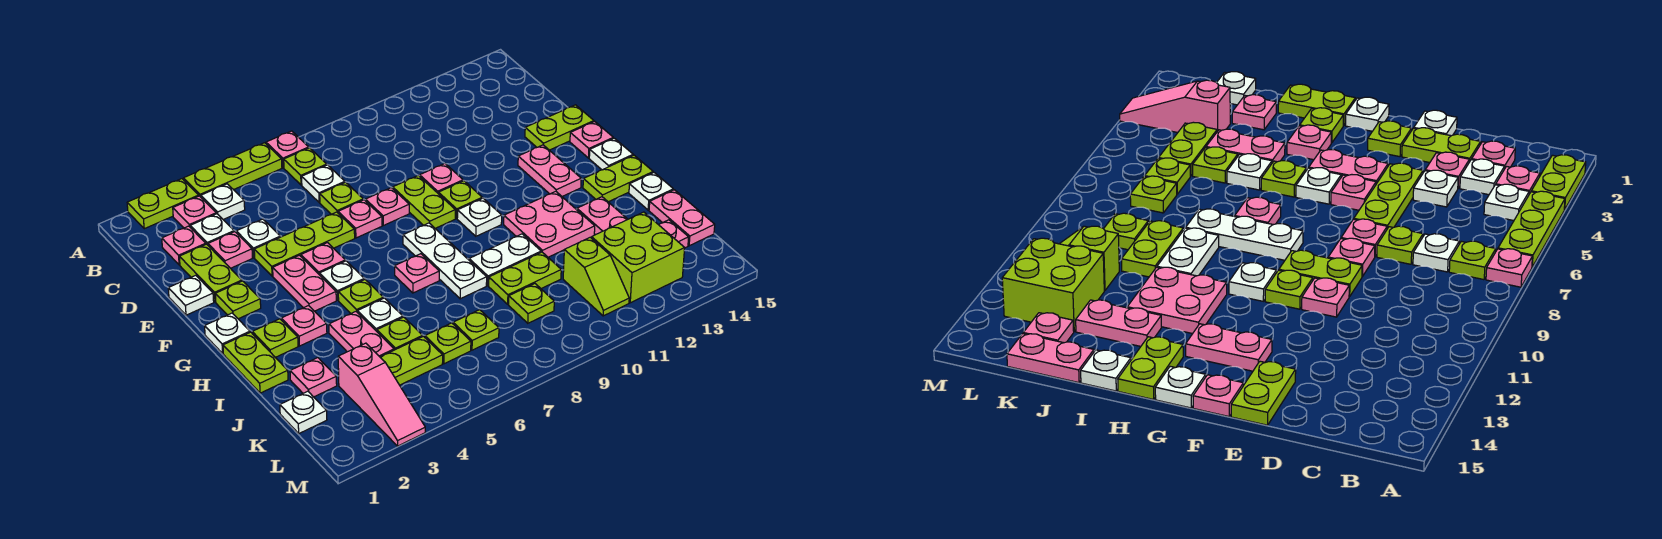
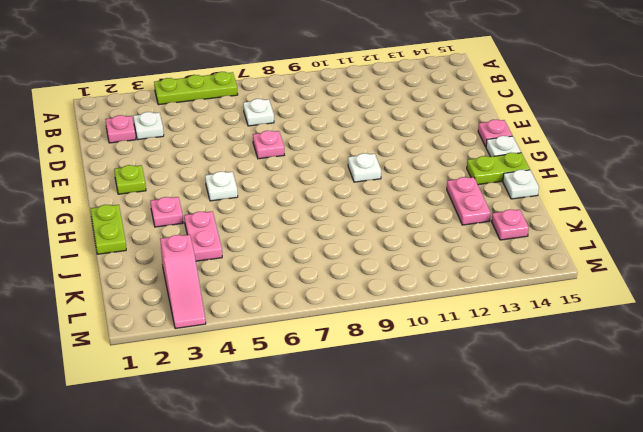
none -> lime plate A2:A3 level 1
none -> pink plate A7 level 1
none -> pink plate B3 level 1
none -> white plate B4 level 1

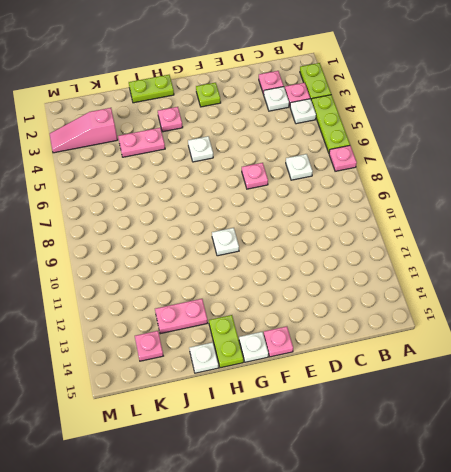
none -> lime plate B7 level 1
none -> lime plate D2:E2 level 1
none -> pink plate D3 level 1
none -> white plate D4 level 1

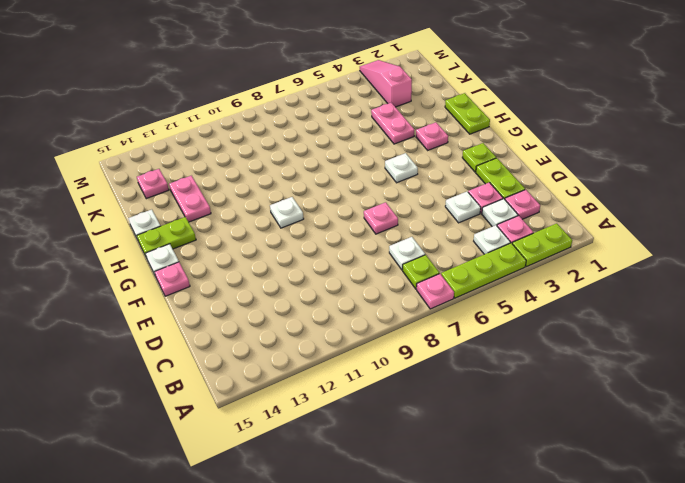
none -> lime plate D7 level 1
none -> white plate E1 level 1
none -> lime plate E4:E6 level 1
none -> pink plate E8 level 1

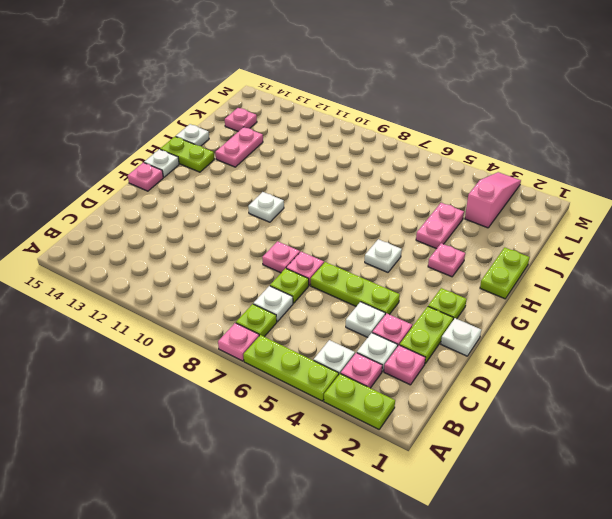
none -> lime plate E9:F9 level 1
none -> pink plate E10 level 1
none -> lime plate E14:E15 level 1
none -> pink plate F4:G4 level 1

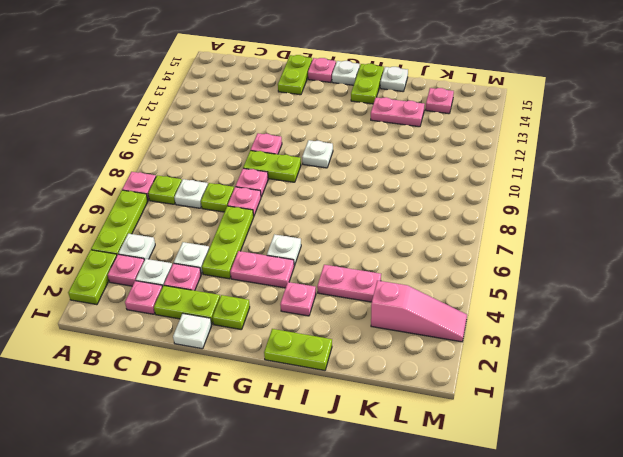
none -> pink plate F5 level 1
none -> lime plate F10 level 1
none -> pink plate F13:G13 level 1
none -> white plate G1 level 1

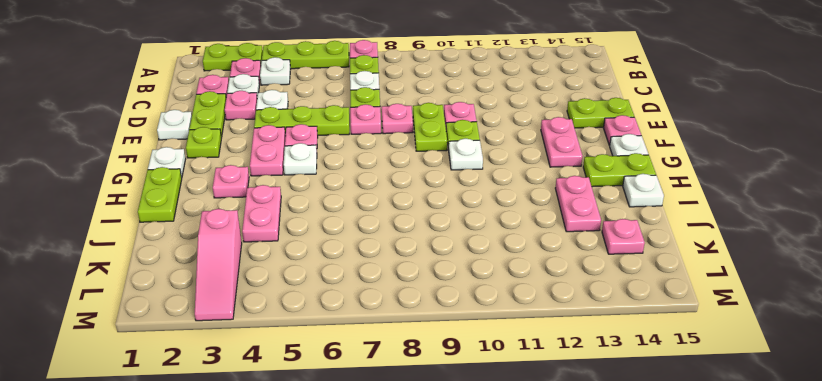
none -> white plate G8:I8 level 1
none -> lime plate H2 level 1
none -> lime plate H5 level 1
none -> pink plate H7 level 1

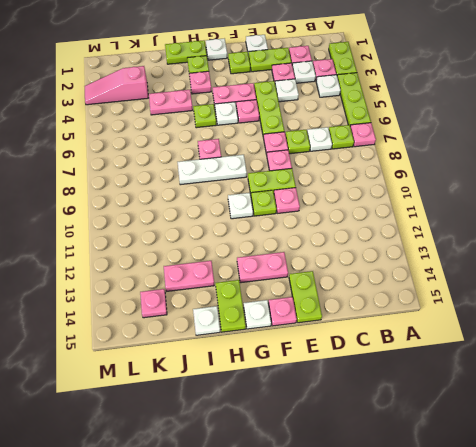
none -> pink plate H11:I12 level 1
none -> white plate I5 level 1
none -> white plate I9:I10 level 1
none -> pink plate J2 level 1

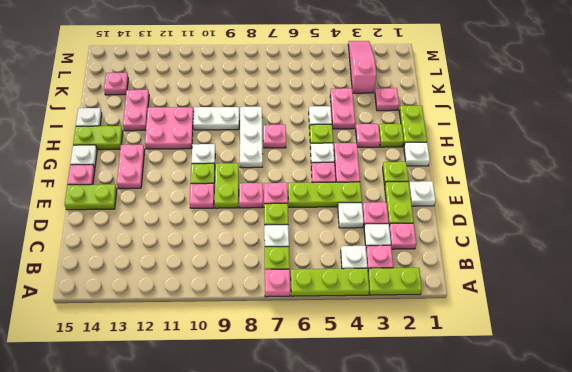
none -> lime plate J5 level 1
none -> lime plate J9:J10 level 1
none -> pink plate J15:K15 level 1
none -> white plate K1 level 1

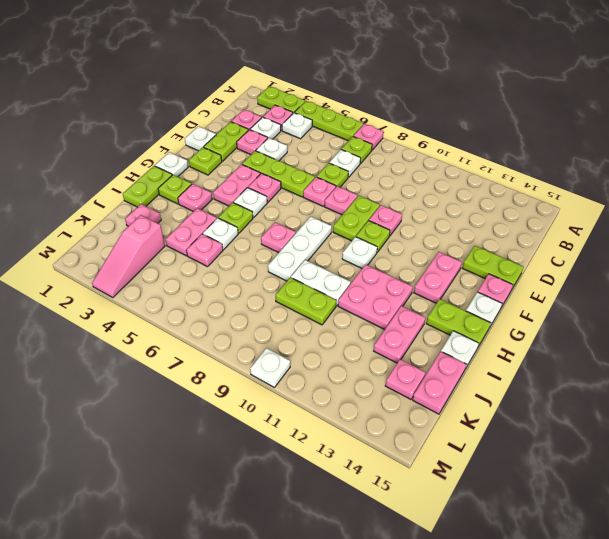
pink plate J5 level 1 -> lime plate J5 level 1
white plate M10 level 1 -> white plate K1 level 1
none -> lime plate K4:K5 level 1
none -> lime plate K6 level 1
none -> lime plate K7 level 1
none -> lime plate K9 level 1

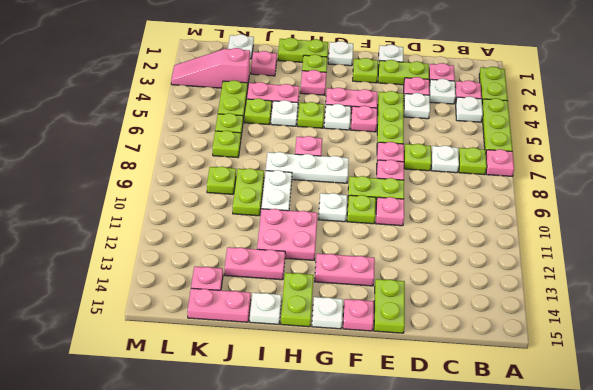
none -> lime slope K11:L11 level 1 top K
none -> lime brick K12:L13 level 1

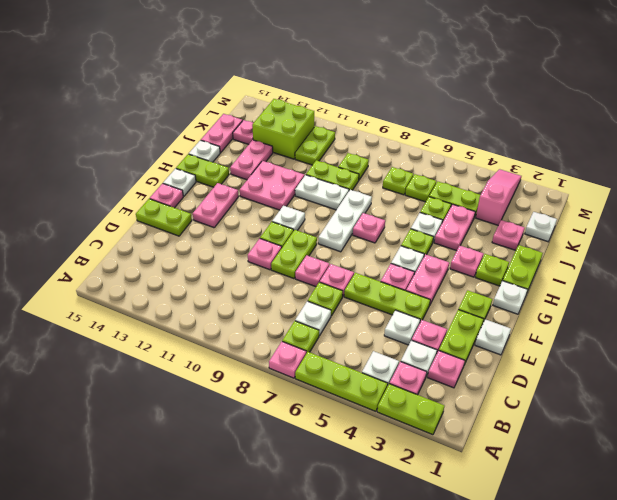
lime plate K11:L11 level 1 -> lime slope K11:L11 level 1 top K

